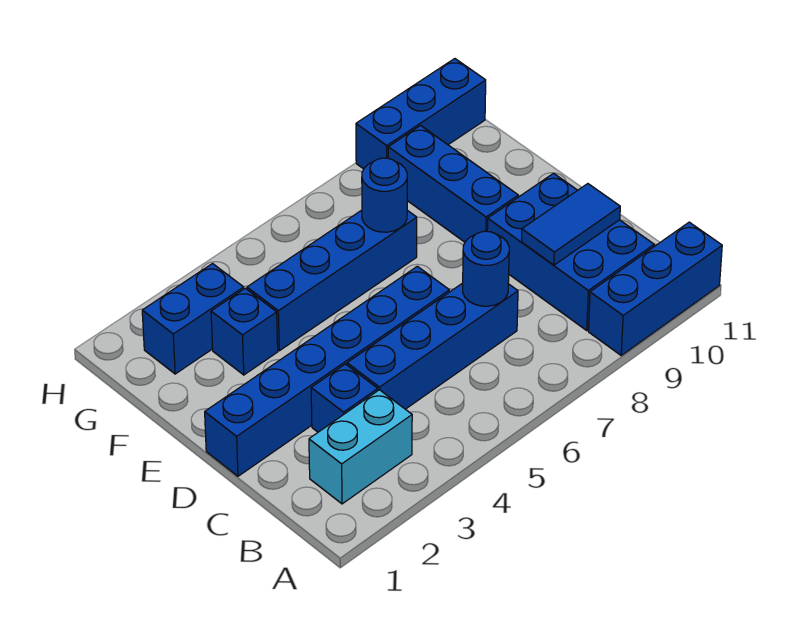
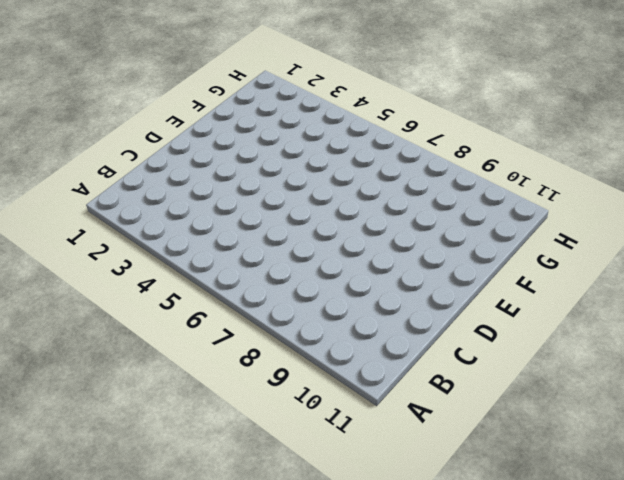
none -> blue brick A9:A11 level 1
none -> cyan brick B2:B3 level 1
none -> blue brick B9:D10 level 1

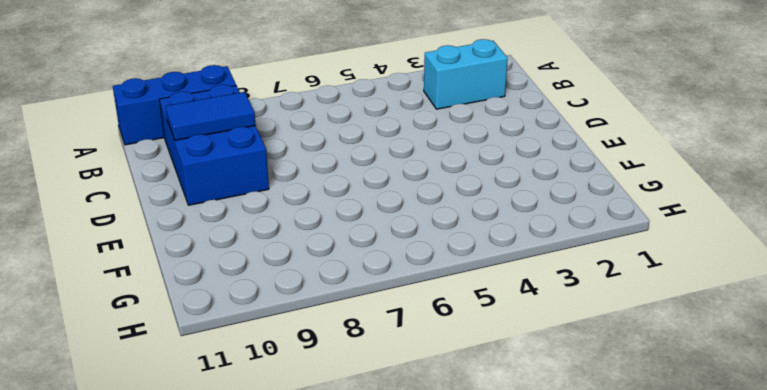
none -> blue brick C3 level 1
none -> blue brick C4:C7 level 1
none -> blue brick D1:D6 level 1

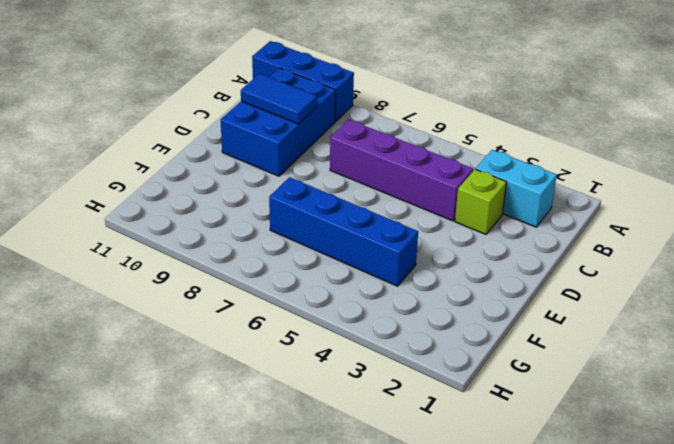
lime brick C3 level 1 -> blue brick C3 level 1
purple brick C4:C7 level 1 -> blue brick C4:C7 level 1
none -> blue brick D1:D6 level 1
none -> blue brick E9:G9 level 1
none -> blue brick F3 level 1

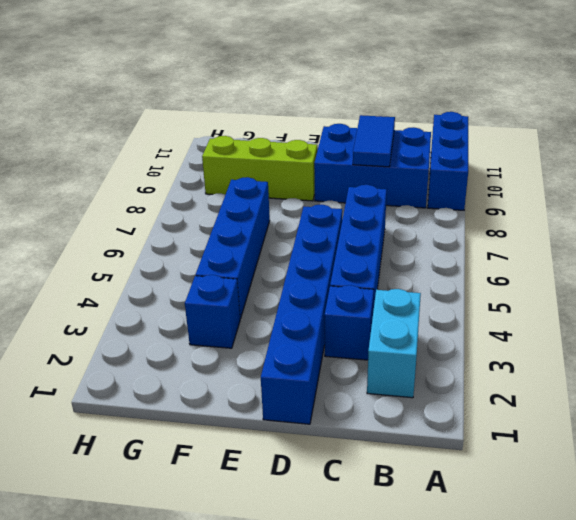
lime brick E9:G9 level 1 -> blue brick E9:G9 level 1
none -> blue brick G2:G3 level 1
none -> blue brick H9:H11 level 1
none -> blue round brick C7 level 2

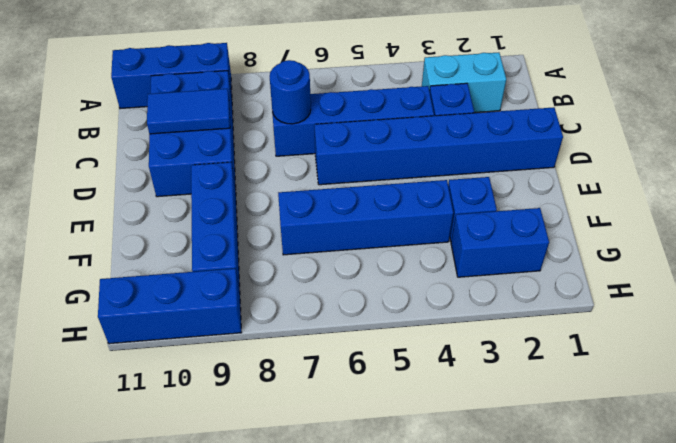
none -> blue round brick F7 level 2

